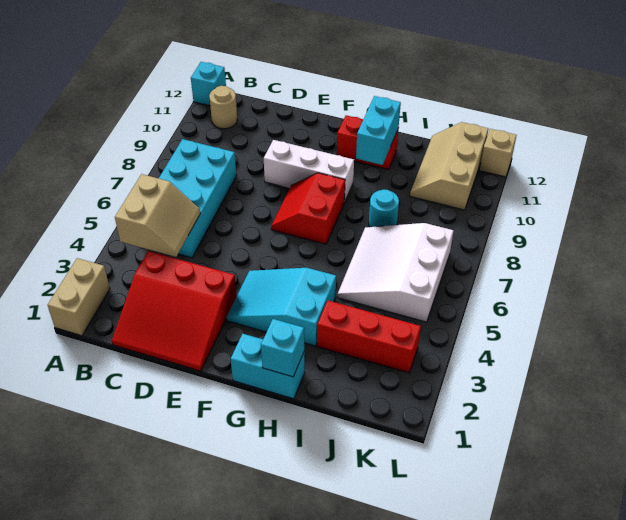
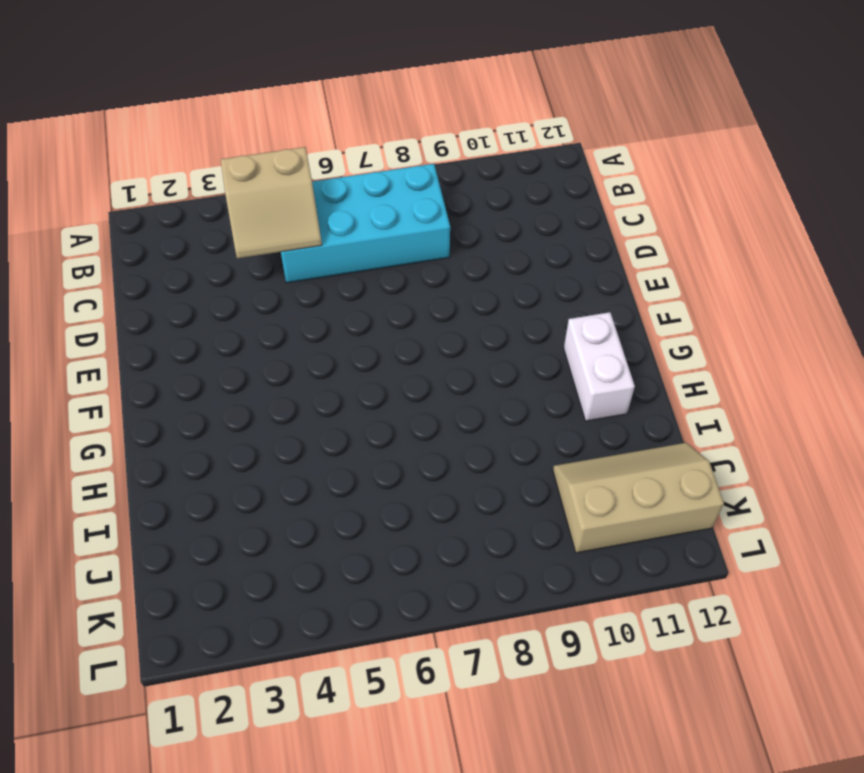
white brick G11:H11 level 1 -> red brick G11:H11 level 1
none -> tan brick A1:A2 level 1
none -> cyan brick A12 level 1
none -> tan round brick B11 level 1

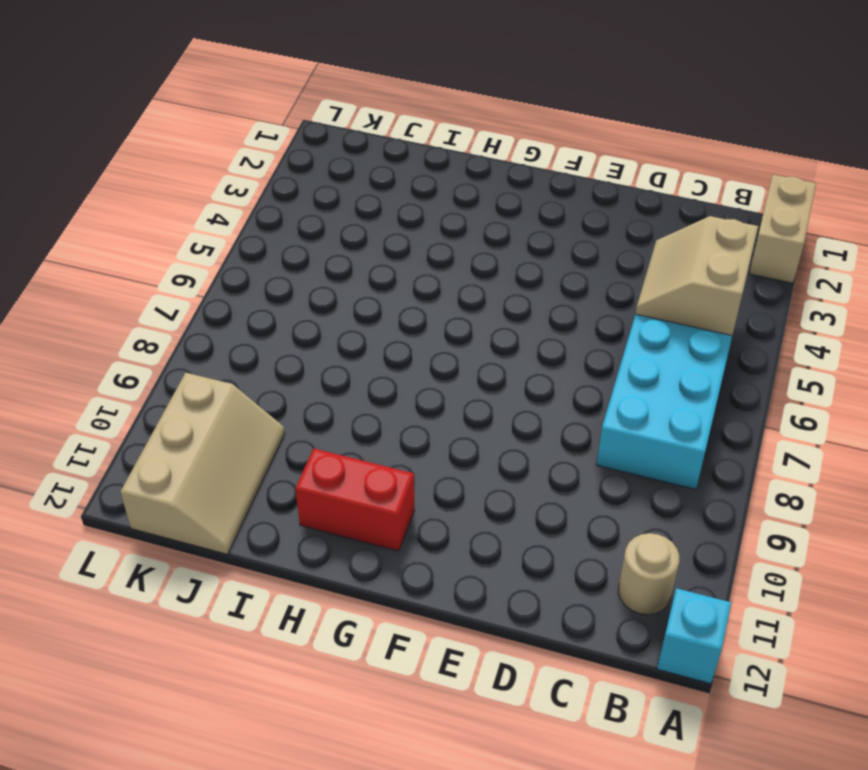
none -> red slope C1:E3 level 1 top 3
none -> white brick E9:G9 level 1
none -> cyan slope F3:H4 level 1 top H

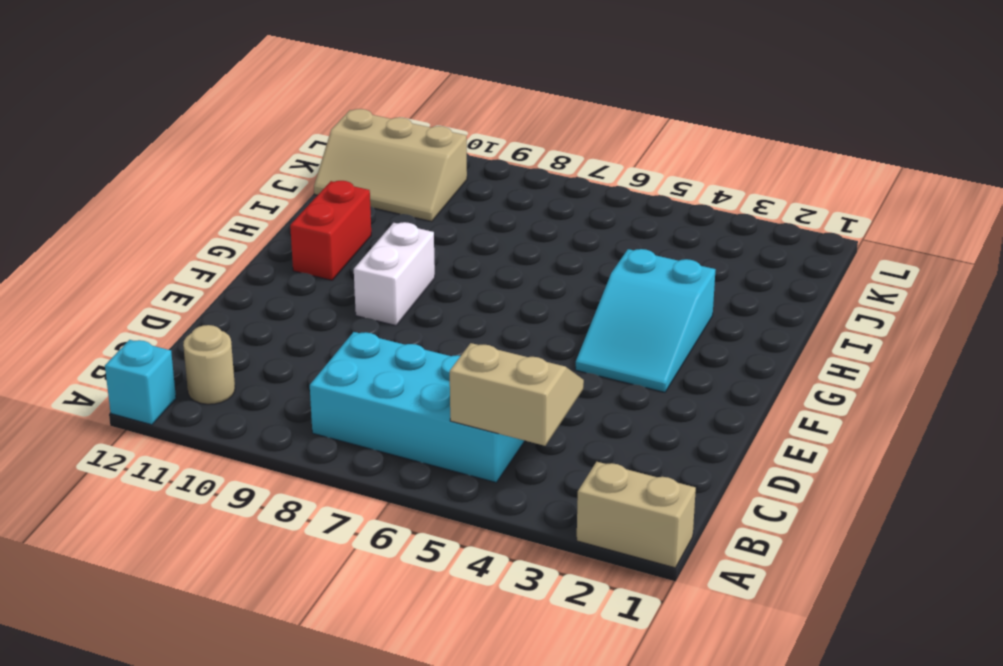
white brick F9:G9 level 1 -> white brick E9:G9 level 1
none -> red slope C1:E3 level 1 top 3
none -> red slope F7:G8 level 1 top G
none -> cyan brick G1:H1 level 1

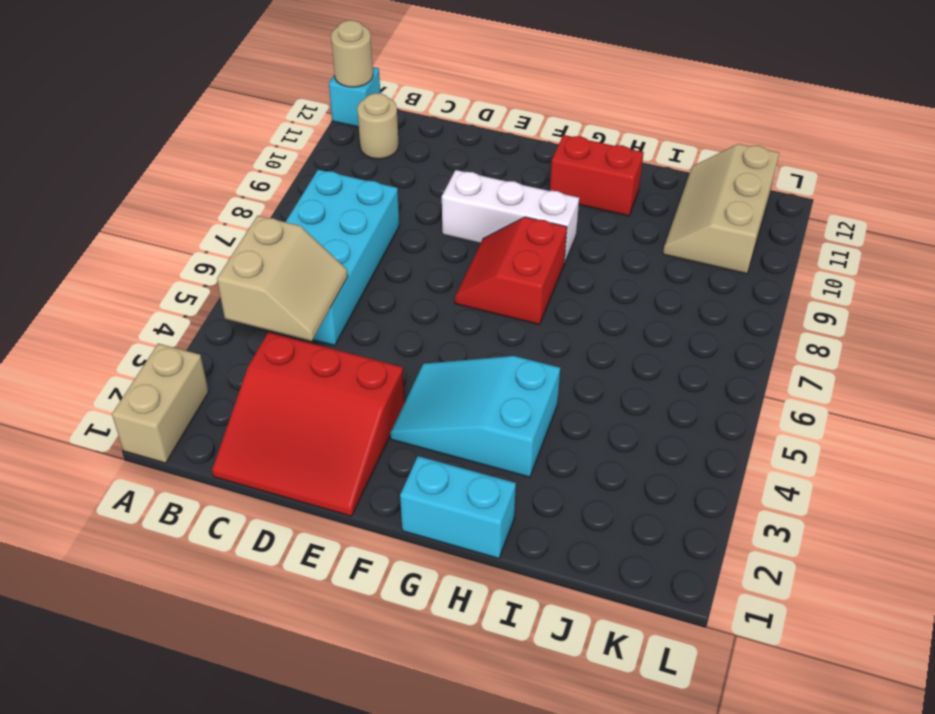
tan round brick A12 level 2 -> none
none -> red brick I3:K3 level 1
none -> white slope I5:K7 level 1 top K
none -> cyan round brick I8 level 1

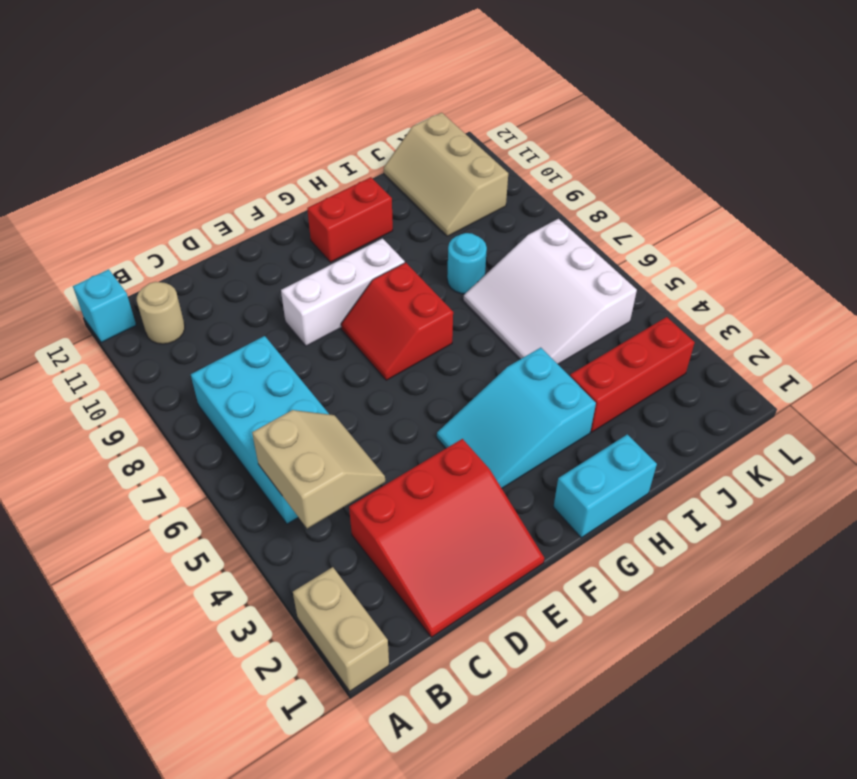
none -> tan brick L12 level 1
none -> cyan brick H1 level 2
none -> cyan brick H10:H11 level 2

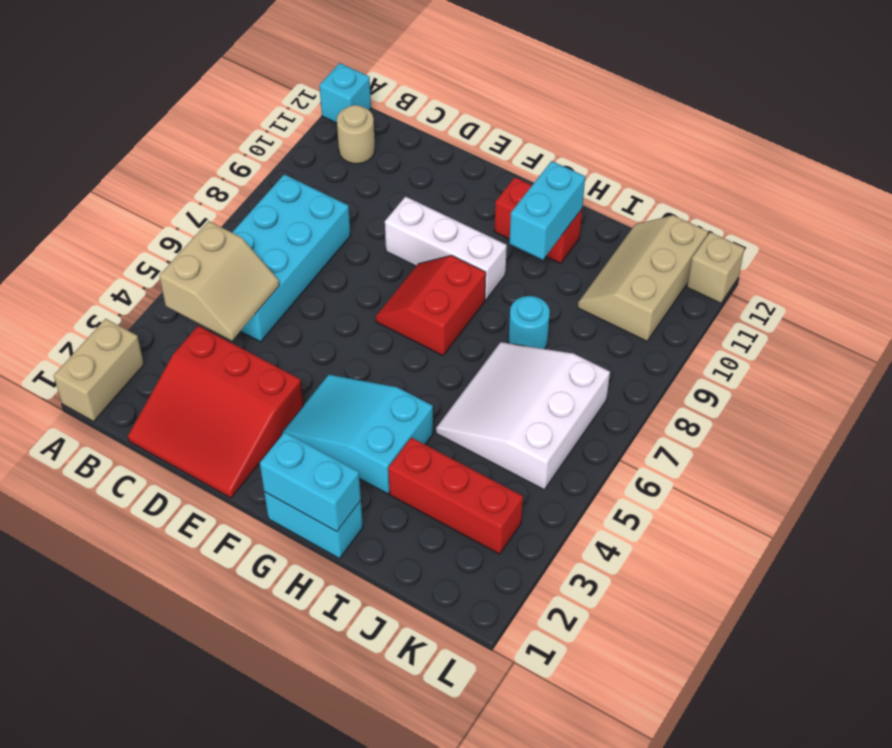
cyan brick G1:H1 level 2 -> cyan brick H1 level 2

